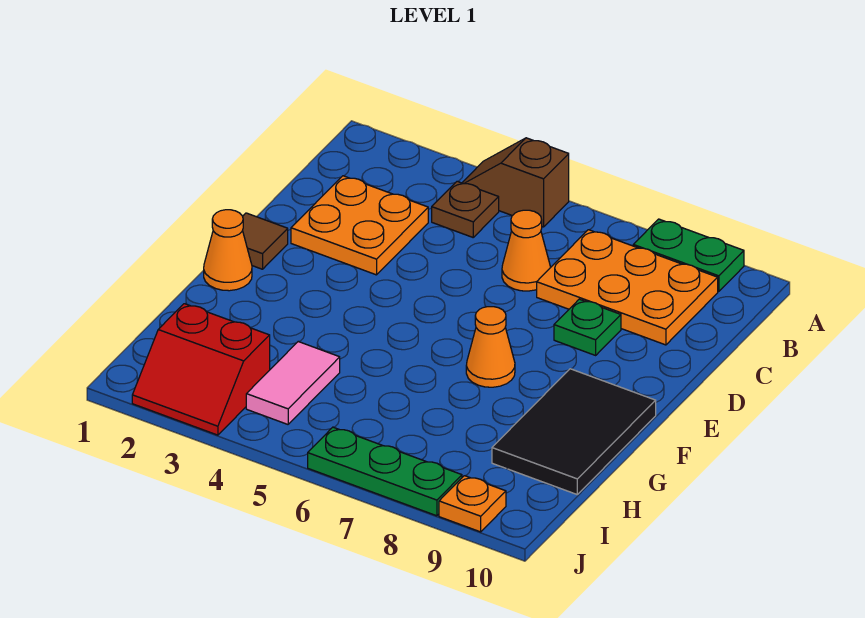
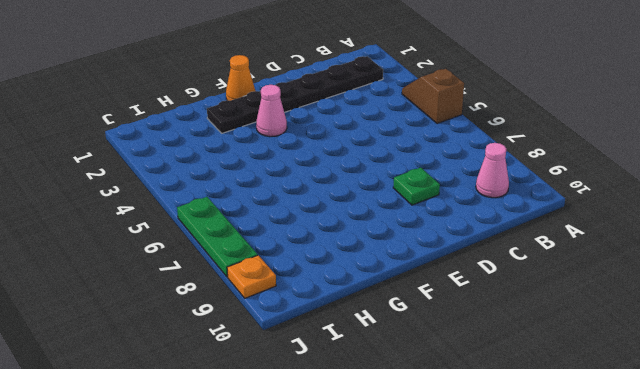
black plate B2:G2 level 1 -> orange plate C2:D3 level 1
pink cone B9 level 1 -> orange plate B7:C9 level 1
pink cone F3 level 1 -> none
none -> green plate A8:A9 level 1
none -> brown plate B4 level 1
none -> orange cone C6 level 1

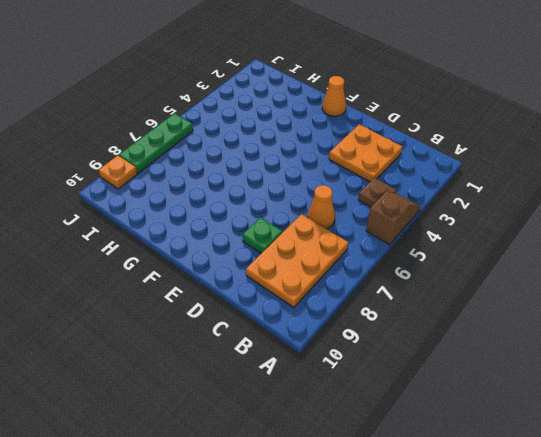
none -> green plate A8:A9 level 1
none -> brown tile E1 level 1
none -> orange cone F7 level 1

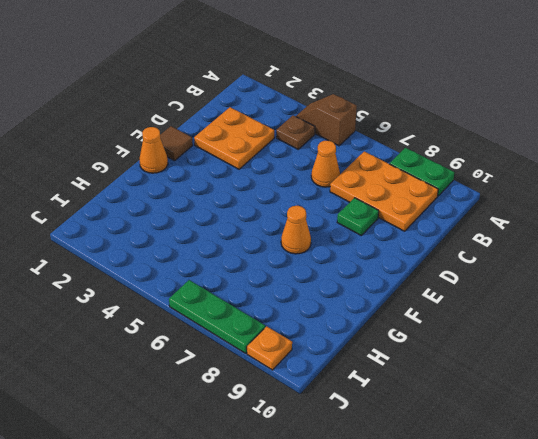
none -> black tile F9:H10 level 1
none -> pink tile H4:I4 level 1
none -> red slope I2:J3 level 1 top I

